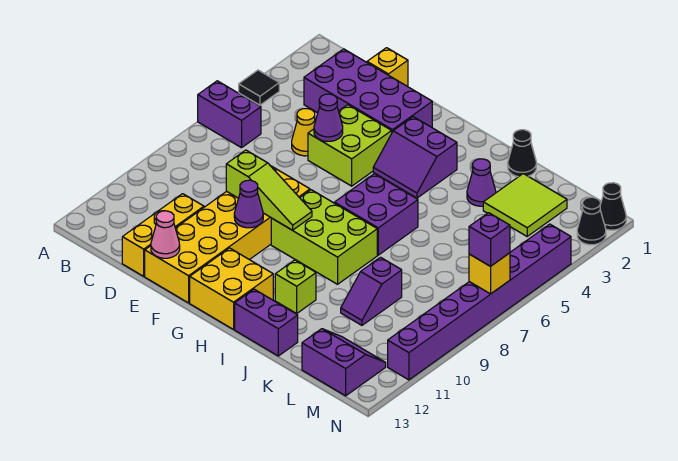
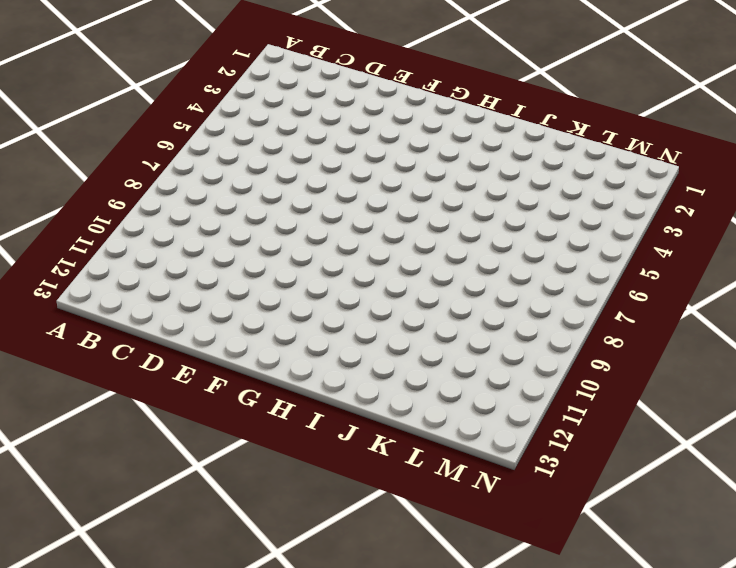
none -> black tile A4 level 1
none -> purple brick A6:B6 level 1
none -> purple brick C2:F3 level 1

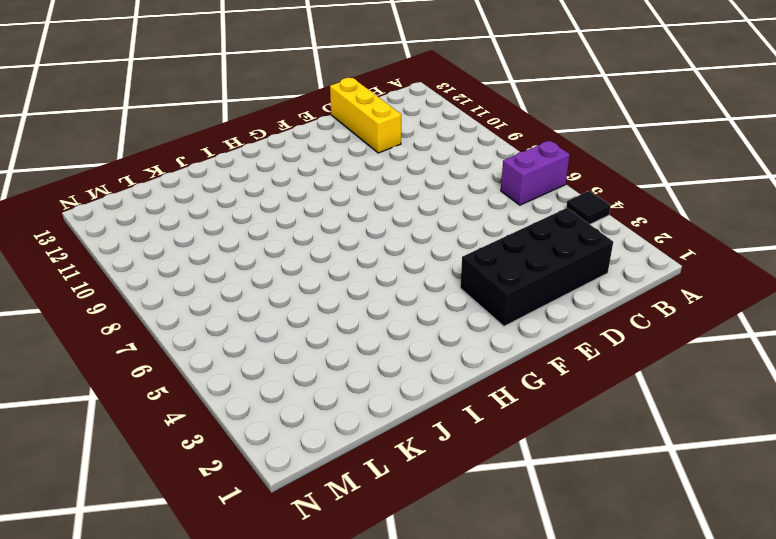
black brick C2:F3 level 1 -> purple brick C2:F3 level 1
none -> yellow brick D1 level 1
none -> yellow cone D5 level 1
none -> lime brick E4:F5 level 1

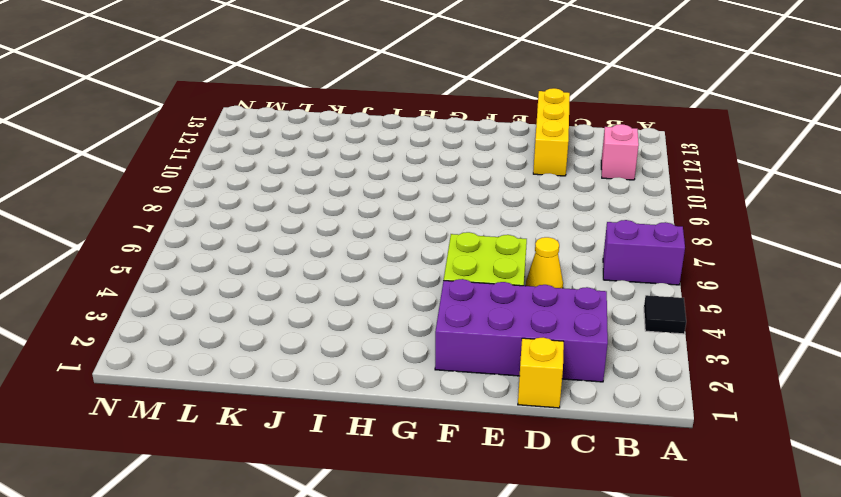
pink brick B11 level 1 -> none
none -> yellow brick E8:F13 level 1
none -> purple slope G3:H4 level 1 top 3
none -> lime brick G8:I9 level 1

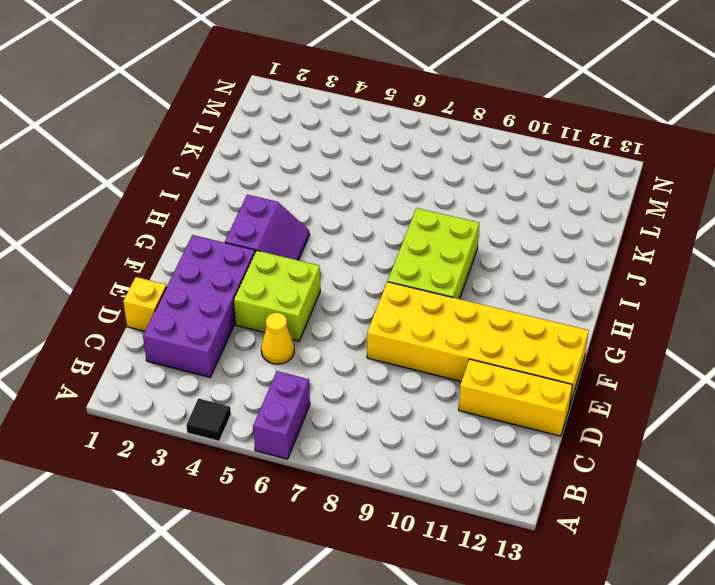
none -> yellow brick G12:H13 level 1
none -> purple brick H6:I7 level 1
none -> lime brick I11 level 1

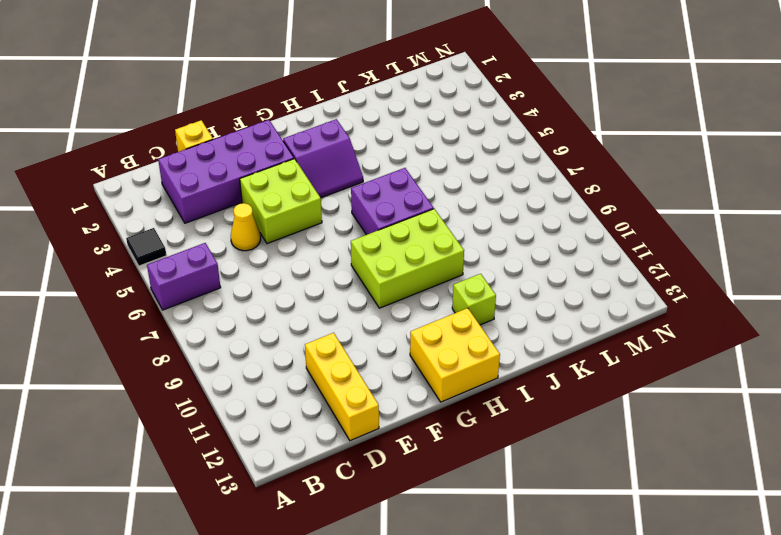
none -> yellow brick E8:F13 level 1
none -> purple brick I13:J13 level 1
none -> black cone J1 level 1

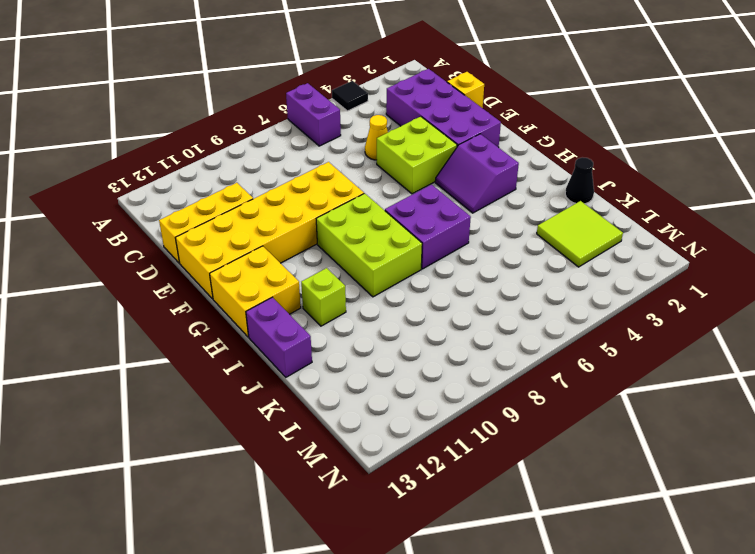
none -> purple cone J3 level 1
none -> purple slope K9:K10 level 1 top 9
none -> purple slope L12:M13 level 1 top 13

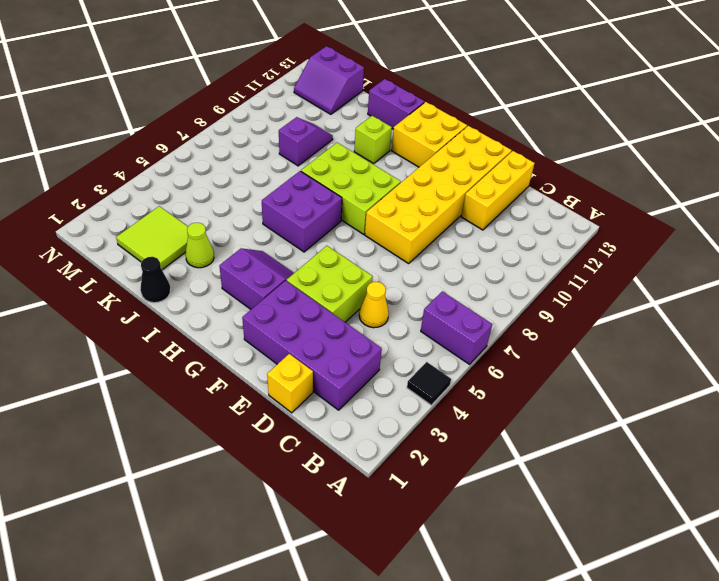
lime cone J3 level 1 -> purple cone J3 level 1
none -> black cone N1 level 1
none -> black cone N2 level 1
none -> purple brick N4:N11 level 1

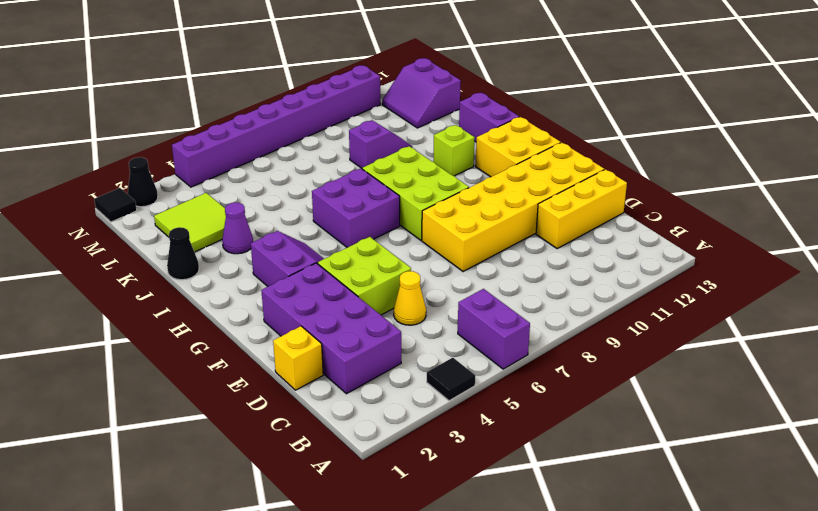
black tile N1 level 1 -> black cone N1 level 1
none -> purple cone E5 level 2
none -> lime slope E9:G9 level 2 top E
none -> pink cone E13 level 2

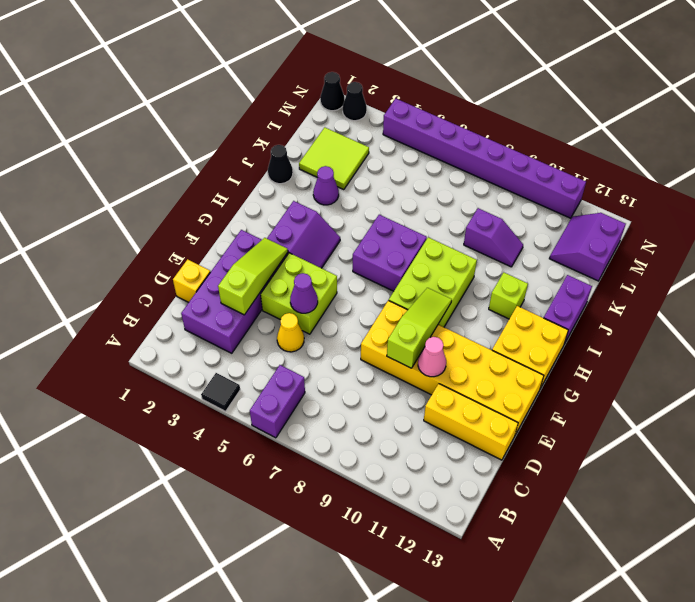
lime slope D3:F3 level 2 top D -> none
pink cone E10 level 2 -> pink cone E13 level 2
none -> purple cone F10 level 2
none -> yellow brick N7 level 2
none -> purple brick N7 level 3

